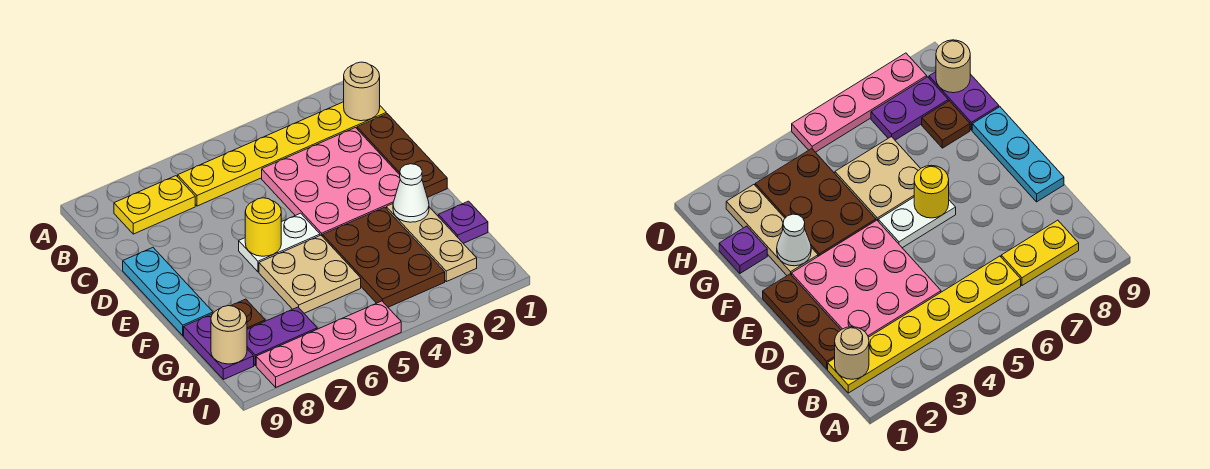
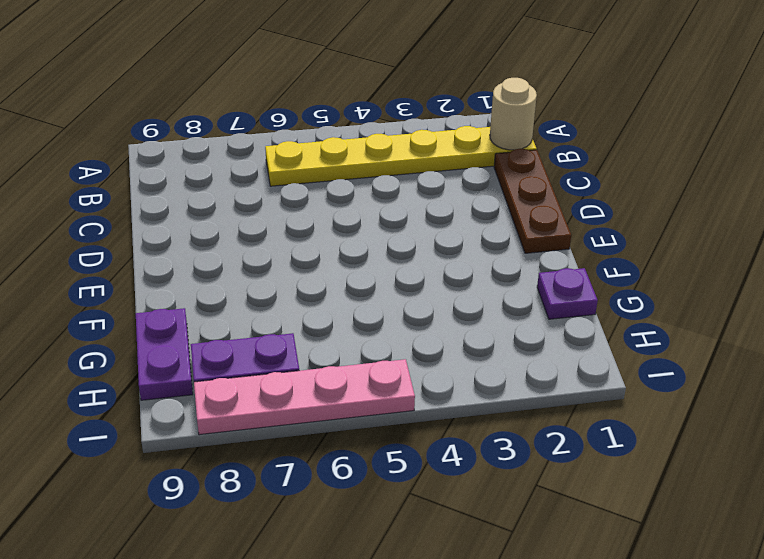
none -> yellow plate B7:B8 level 1
none -> pink plate C2:E4 level 1
none -> cyan plate D9:F9 level 1

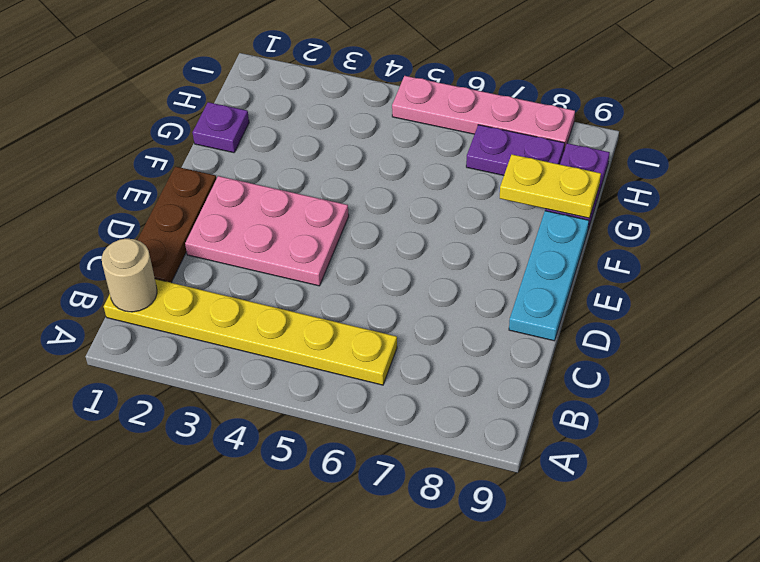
pink plate D2:E4 level 1 -> pink plate C2:E4 level 1
yellow plate G8:G9 level 2 -> yellow plate B7:B8 level 1
none -> white plate E5:E6 level 1
none -> tan plate F2:H2 level 1
none -> brown plate F3:H4 level 1

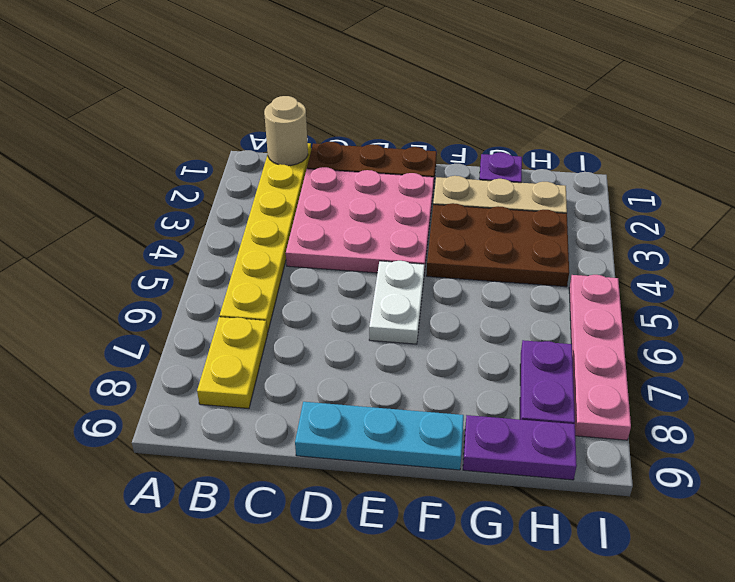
none -> tan plate F5:G6 level 1
none -> brown plate G8 level 1
none -> yellow round brick E6 level 2

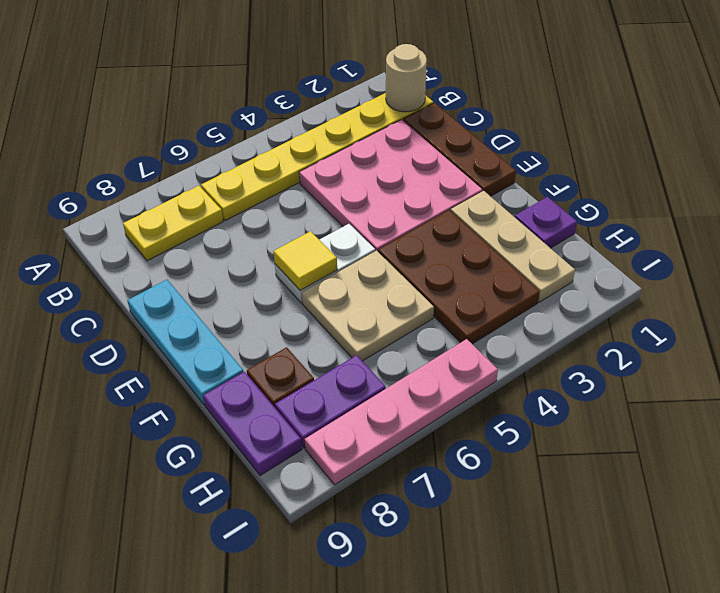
yellow tile E6 level 2 -> yellow round brick E6 level 2
none -> white cone F2 level 2
none -> tan round brick H9 level 2

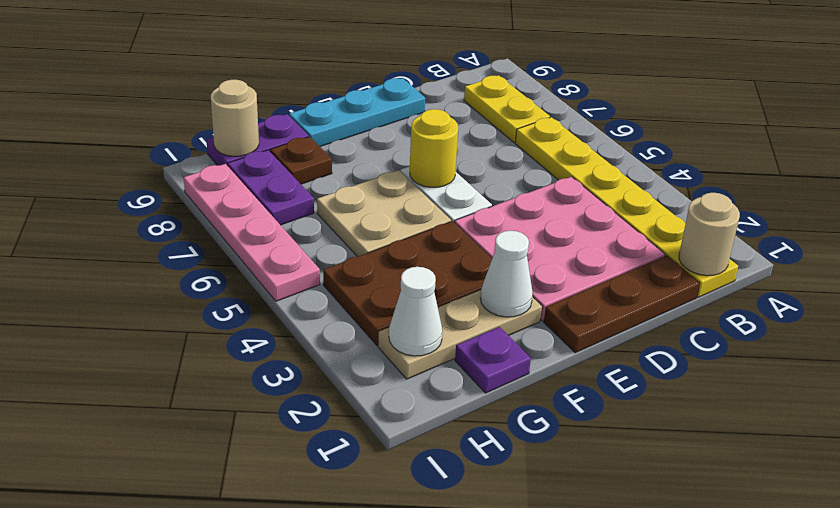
white cone H2 level 2 -> none

